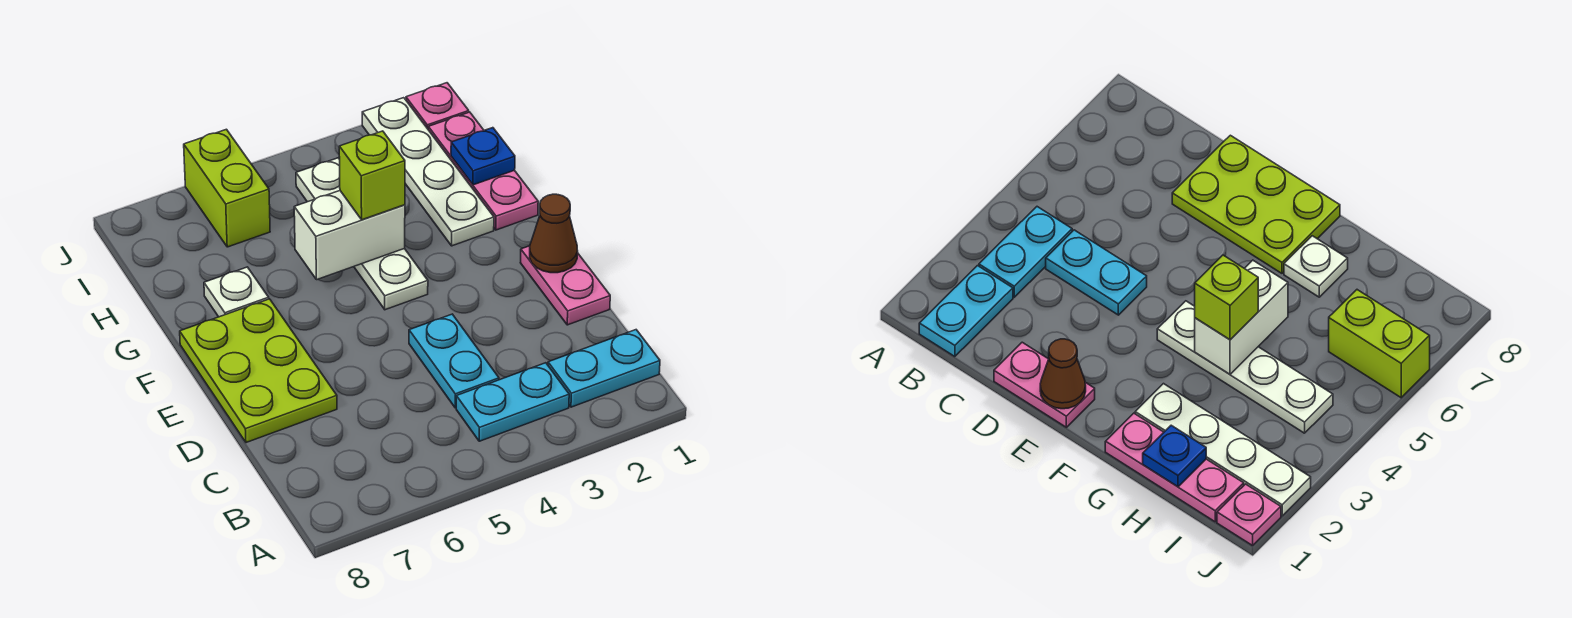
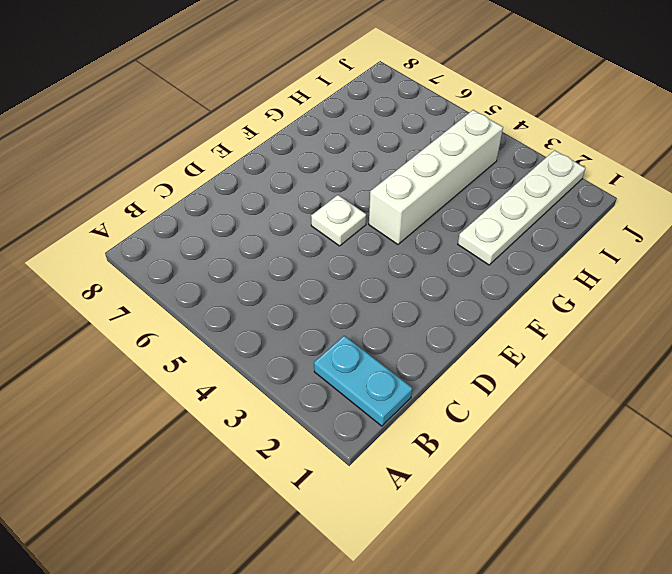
white plate E5 level 1 -> white plate G7 level 1
white brick F4:I4 level 1 -> white plate F4:I4 level 1
none -> cyan plate B3:B4 level 1
none -> cyan plate C4:D4 level 1
none -> pink plate D1:E1 level 1

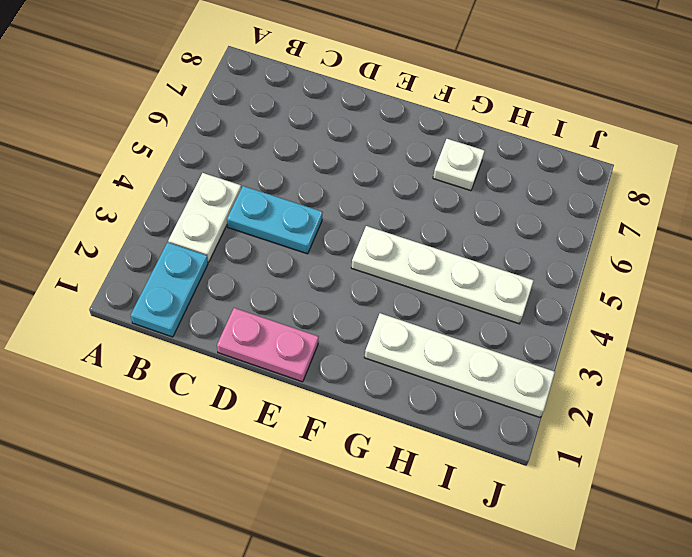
white plate B3:B4 level 1 -> cyan plate B3:B4 level 1
none -> lime plate D7:F8 level 1
none -> pink plate G1:I1 level 1
none -> lime brick I6:J6 level 1

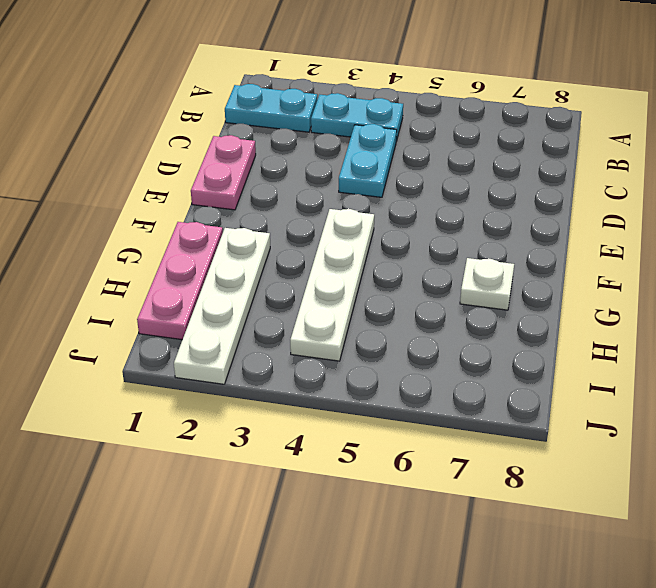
none -> lime plate D7:F8 level 1
none -> lime brick I6:J6 level 1
none -> pink plate J1 level 1

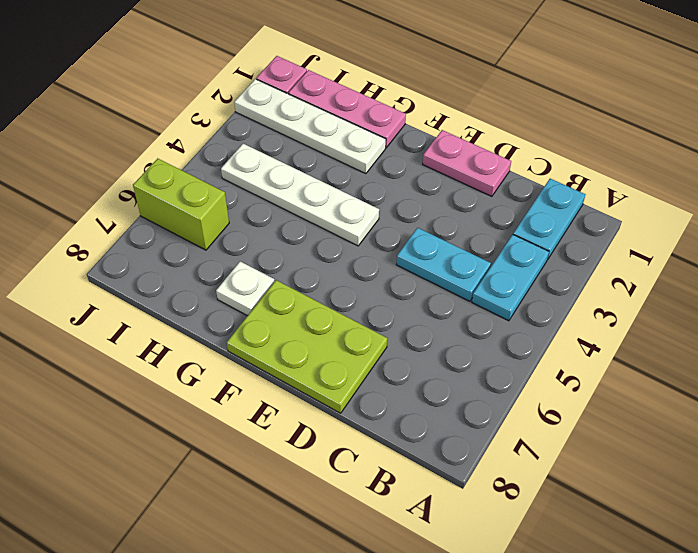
none -> brown cone E1 level 2
none -> white brick G4:G5 level 2
none -> blue plate H1 level 2

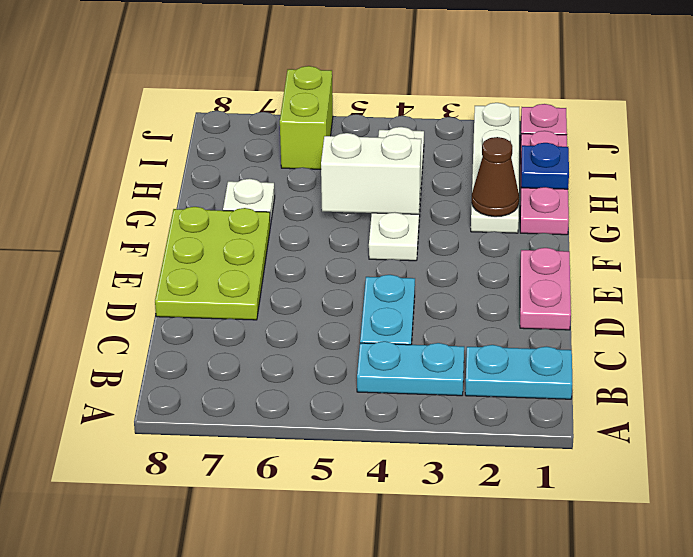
brown cone G2 level 2 -> brown cone E1 level 2
none -> lime brick G4 level 3

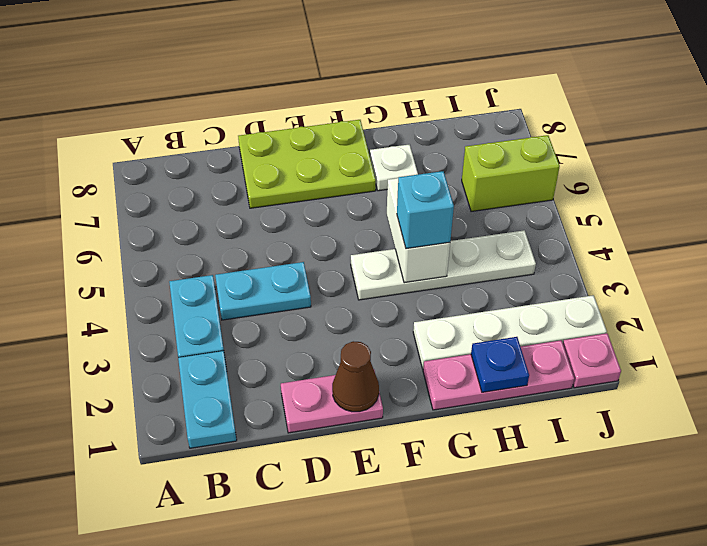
cyan brick G4 level 3 -> lime brick G4 level 3

